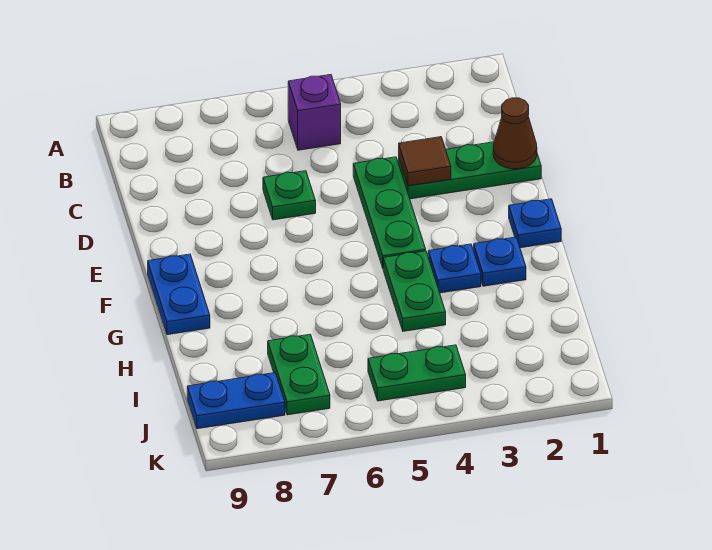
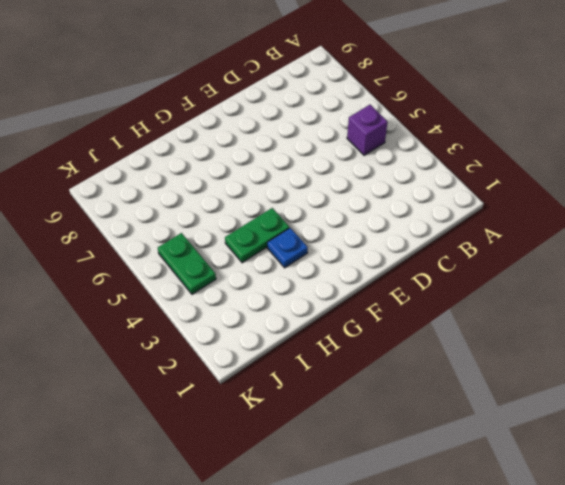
none -> green plate D1:D3 level 1
none -> green plate D4:F4 level 1
none -> green plate D6 level 1

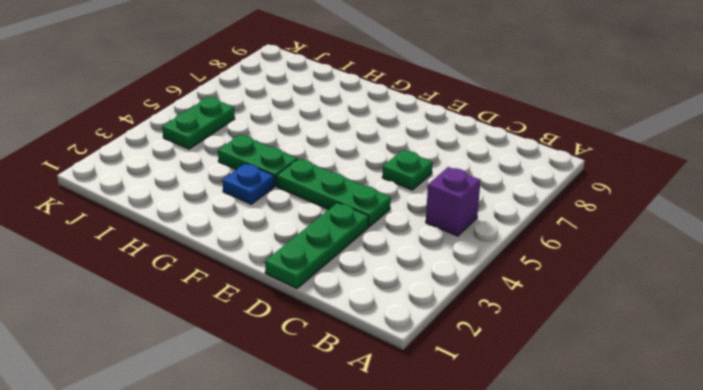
none -> blue plate F1 level 1
none -> blue plate F9:G9 level 1
none -> blue plate G2 level 1

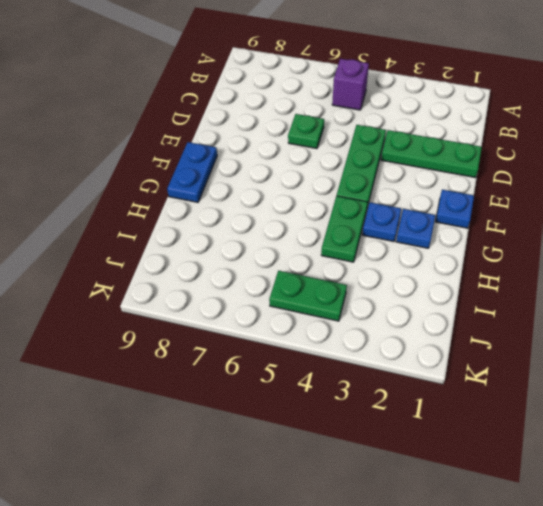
none -> green plate I7:J7 level 1
none -> blue plate J8:J9 level 1
none -> brown cone D1 level 2

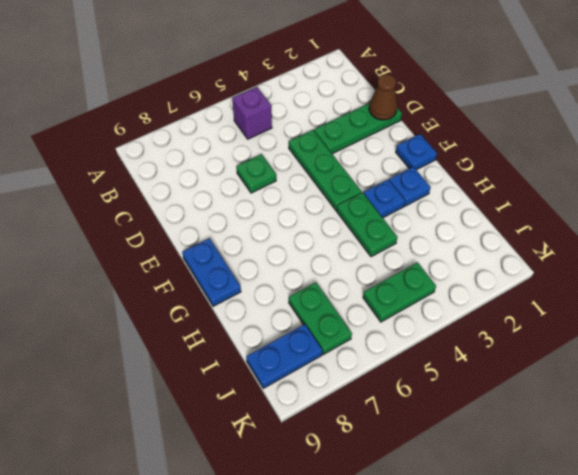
none -> brown tile D3 level 2

